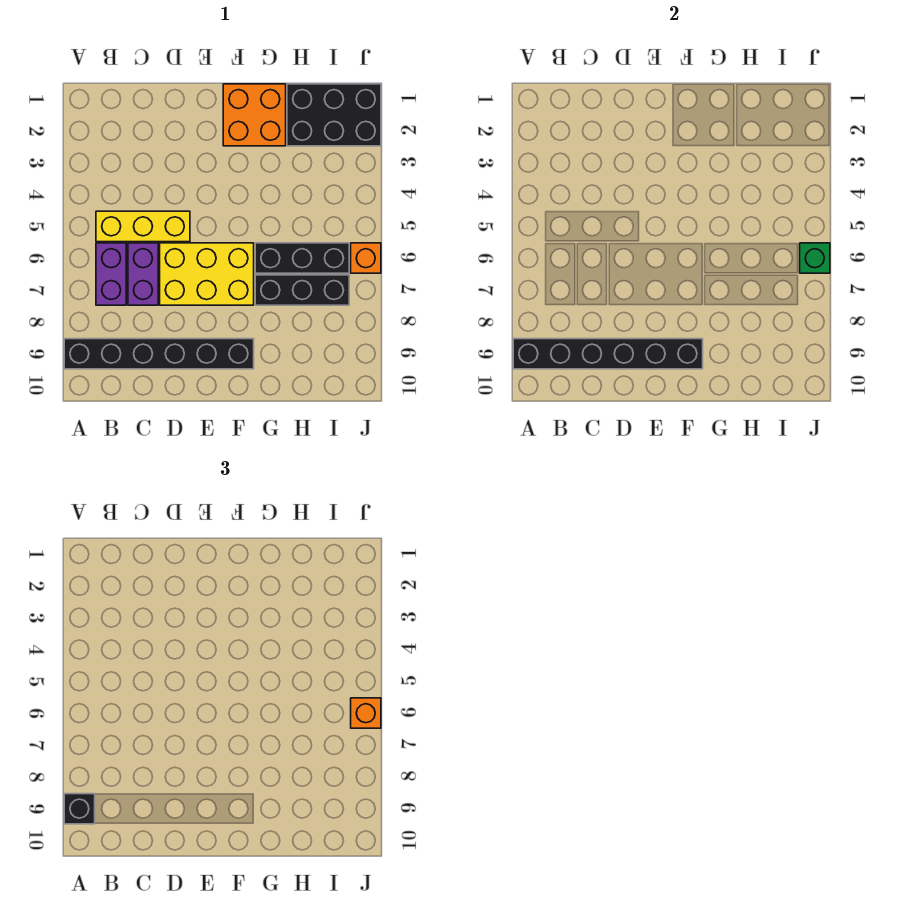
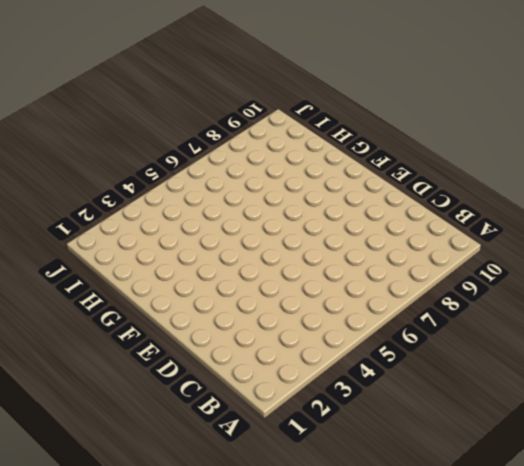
none -> black brick A9:F9 level 1
none -> yellow brick B5:D5 level 1
none -> purple brick B6:B7 level 1

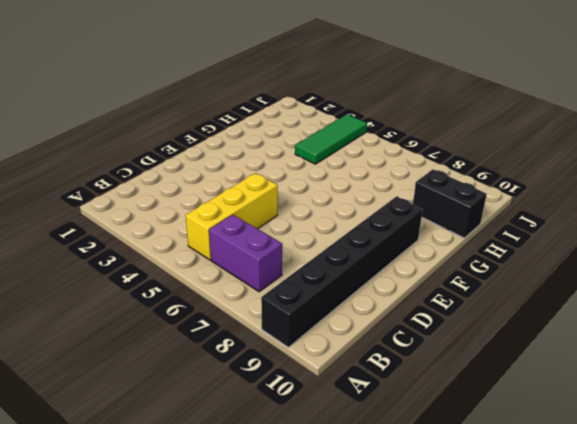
green tile H4:J4 level 1 -> none
black brick H9:H10 level 1 -> none
none -> purple brick C6:C7 level 1
none -> yellow brick D6:F7 level 1
none -> orange brick F1:G2 level 1

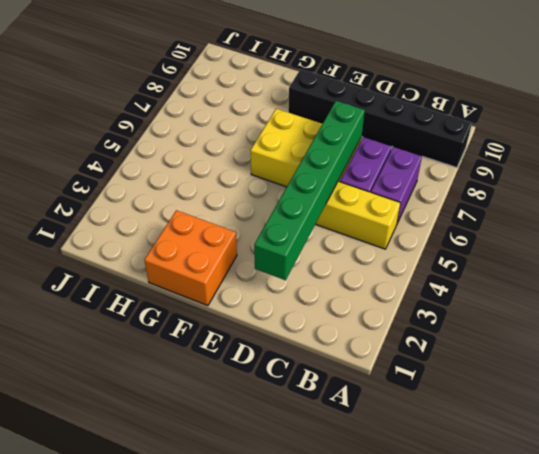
green brick D2:D7 level 2 -> none
none -> black brick G6:I6 level 1
none -> black brick G7:I7 level 1
none -> black brick H1:J2 level 1

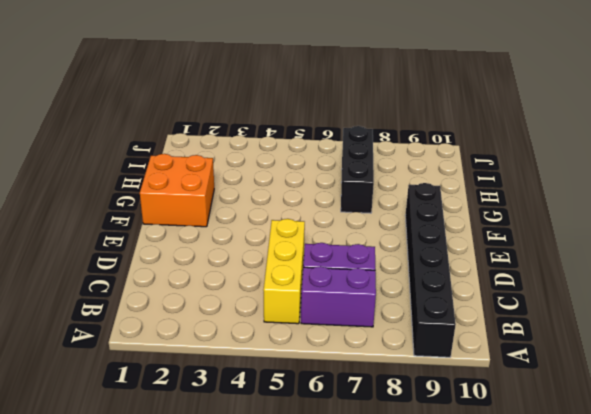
none -> yellow brick D6:F7 level 1
none -> black brick G6:I6 level 1
none -> black brick H1:J2 level 1

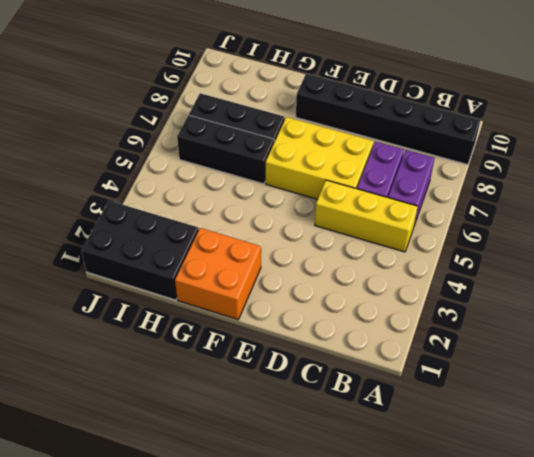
none -> orange brick J6 level 1
none -> black brick A9:F9 level 2
none -> green brick J6 level 2

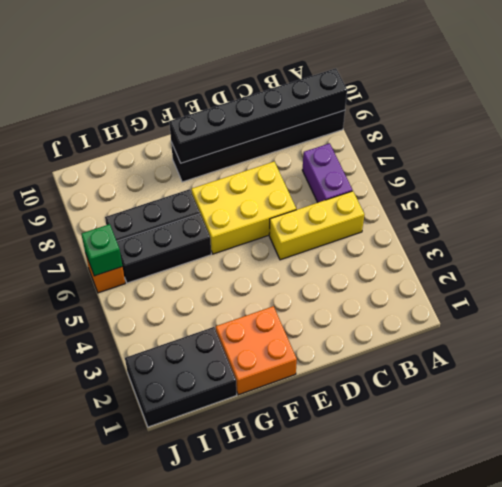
none -> purple brick C6:C7 level 1
none -> black brick A9 level 3
none -> orange brick J6 level 3

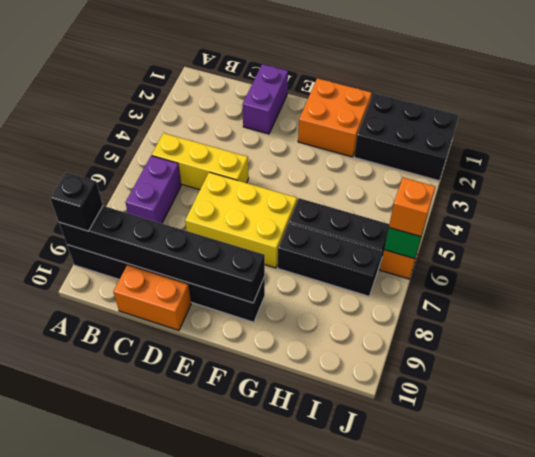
orange brick C10:D10 level 1 -> none
purple brick D1:D2 level 1 -> purple brick C6:C7 level 1

